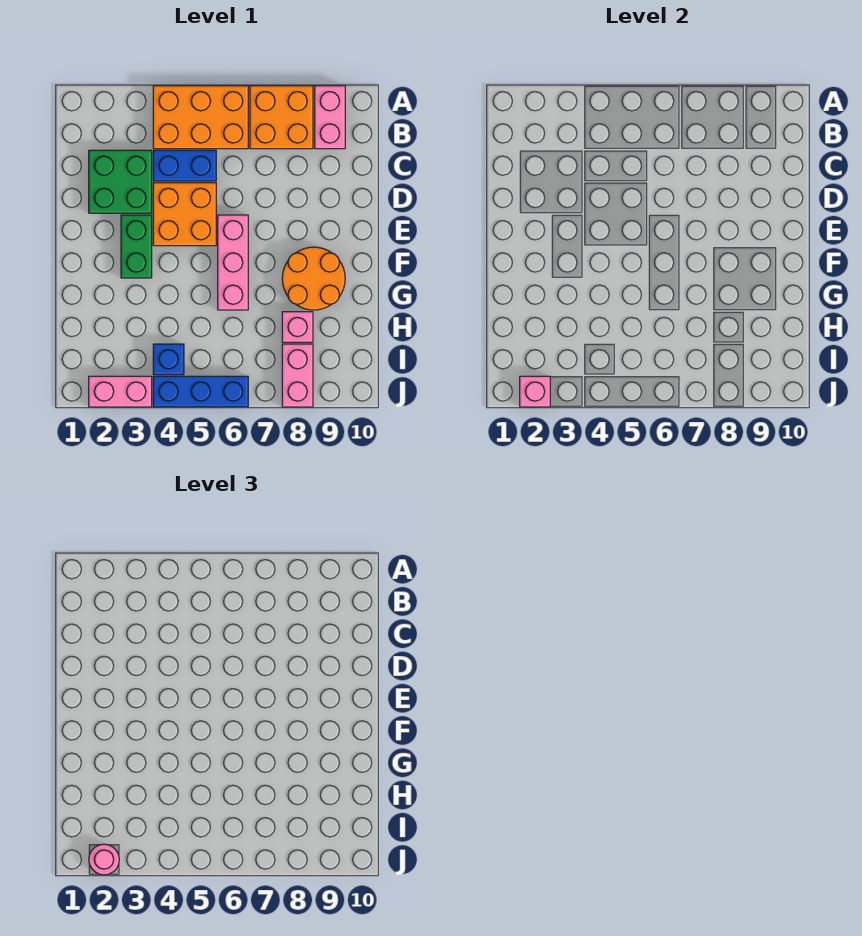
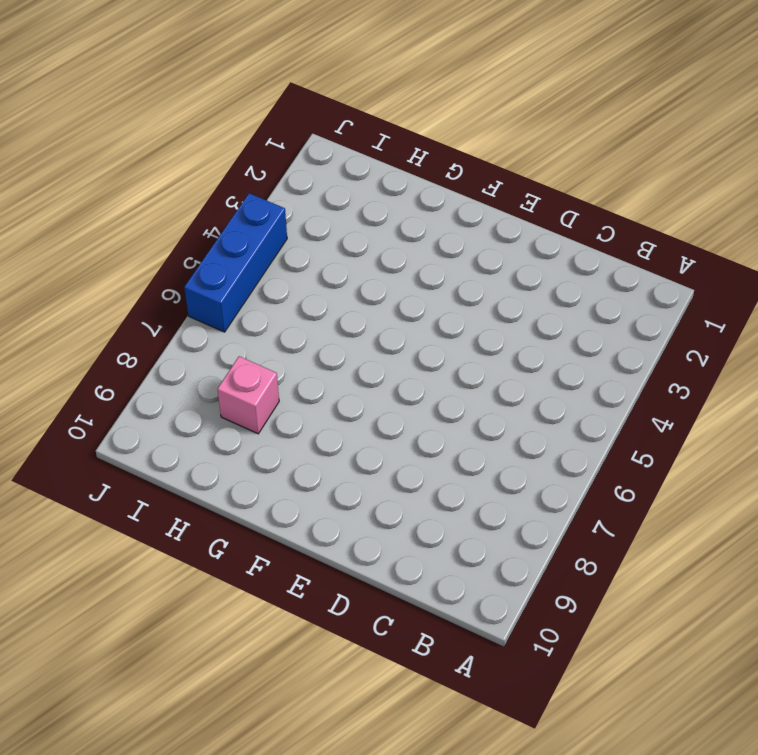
none -> orange brick A4:B6 level 1
none -> orange brick A7:B8 level 1
none -> pink brick A9:B9 level 1

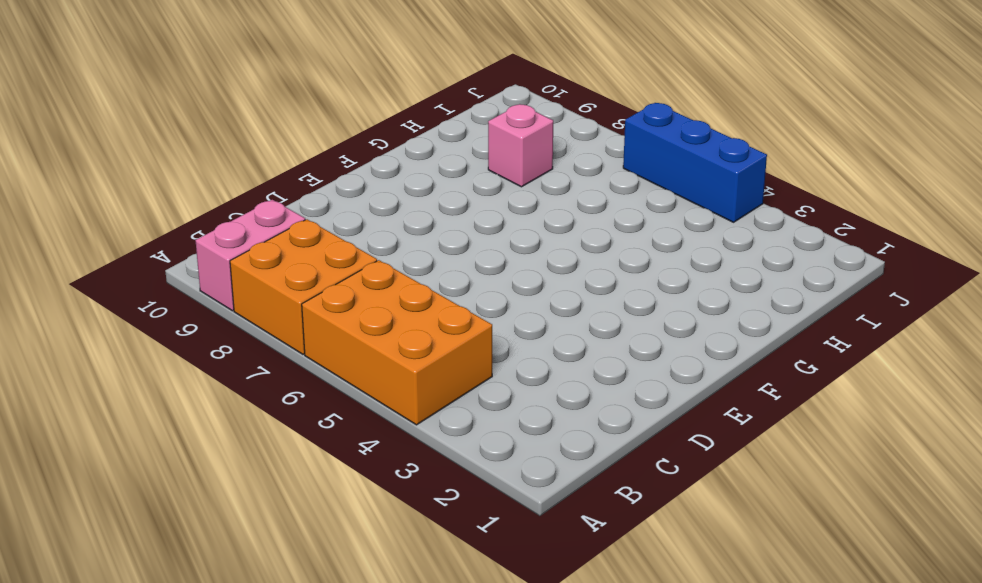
none -> green brick C2:D3 level 1
none -> blue brick C4:C5 level 1
none -> orange brick D4:E5 level 1

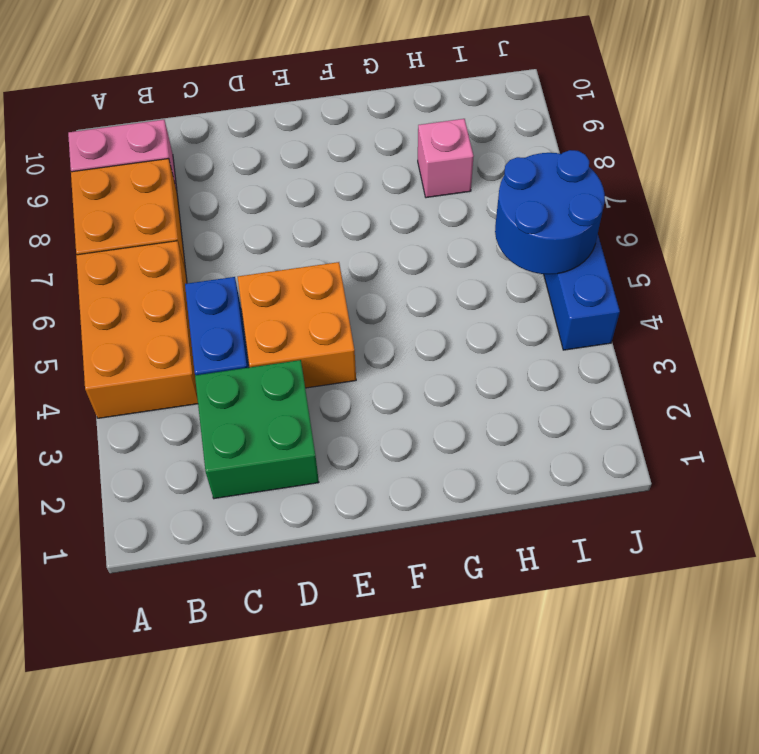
blue round brick I5:J6 level 2 -> none
none -> green brick E3:F3 level 1
none -> pink brick E6:G6 level 1
none -> orange round brick F8:G9 level 1

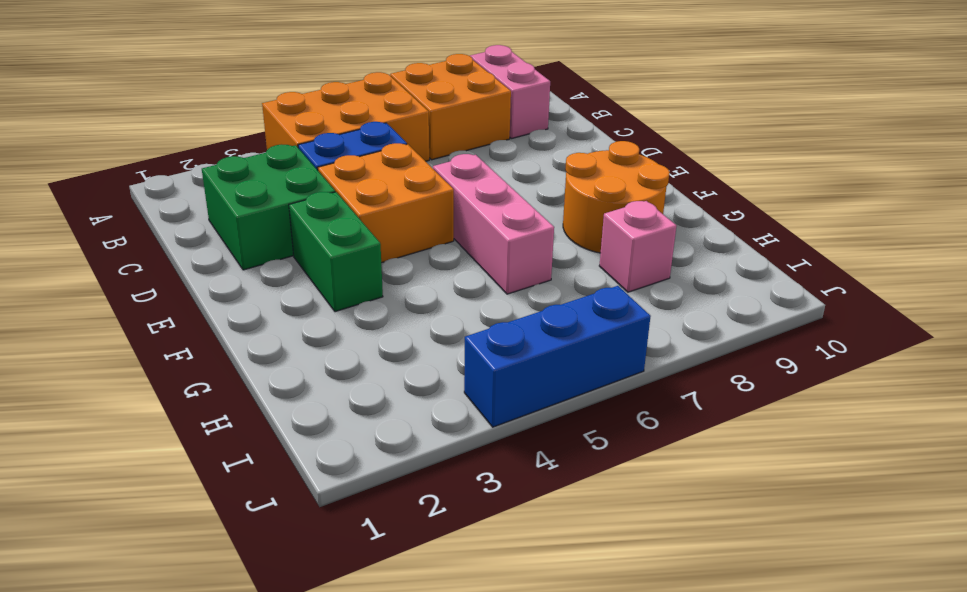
none -> blue brick I4 level 1
none -> pink brick I8:J8 level 1
none -> pink brick J2:J3 level 1

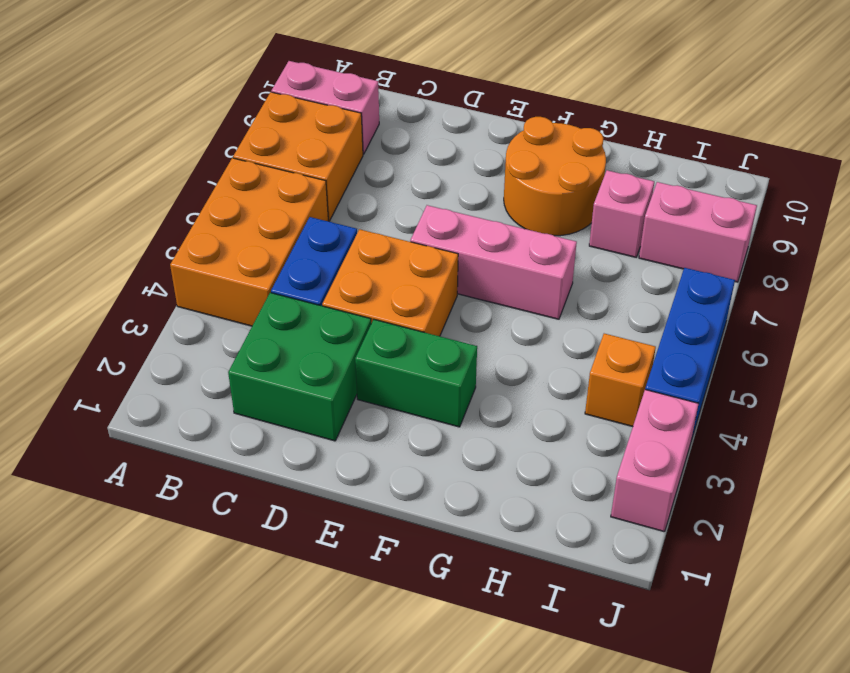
orange brick I4 level 1 -> blue brick I4 level 1
none -> pink brick J2 level 2
none -> pink round brick J2 level 3

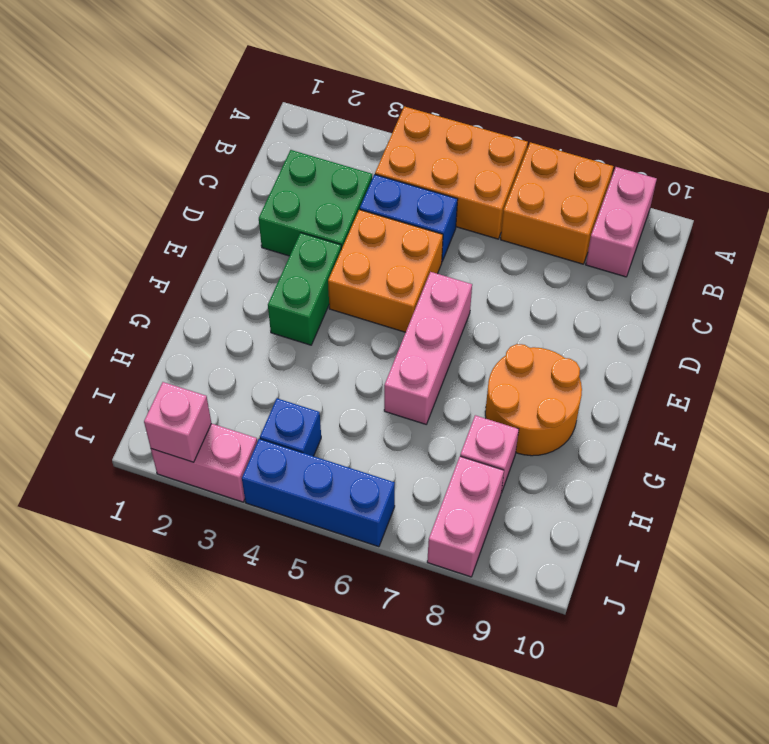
none -> pink round brick J2 level 3

